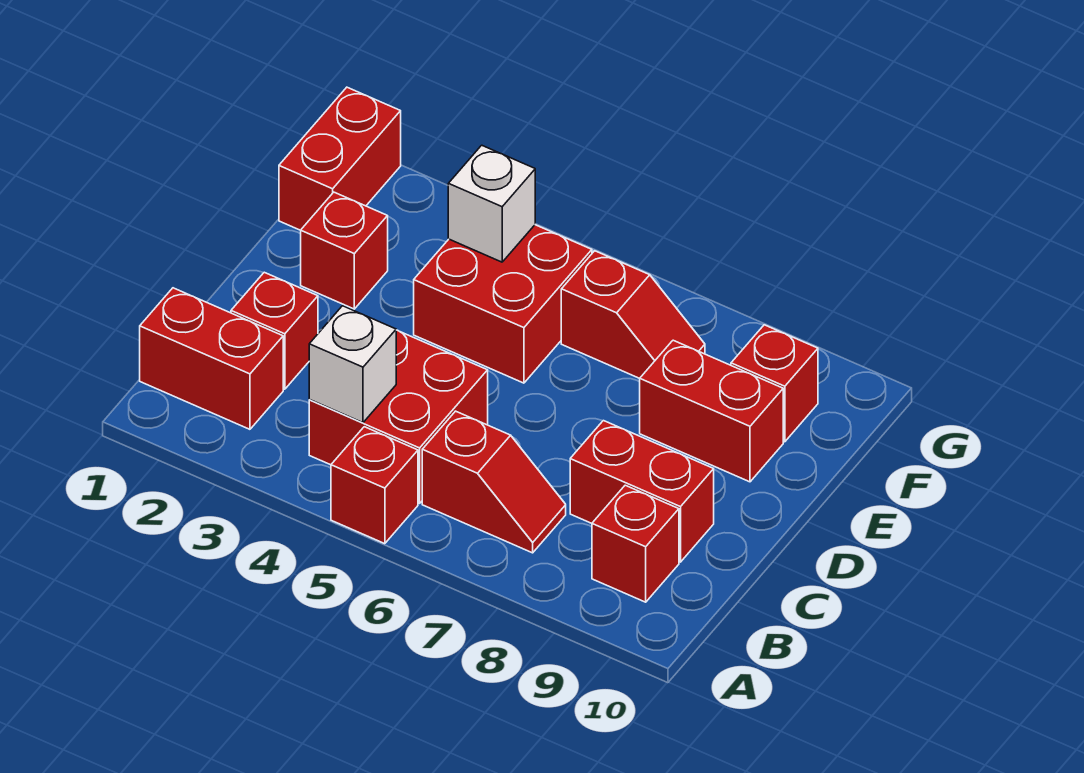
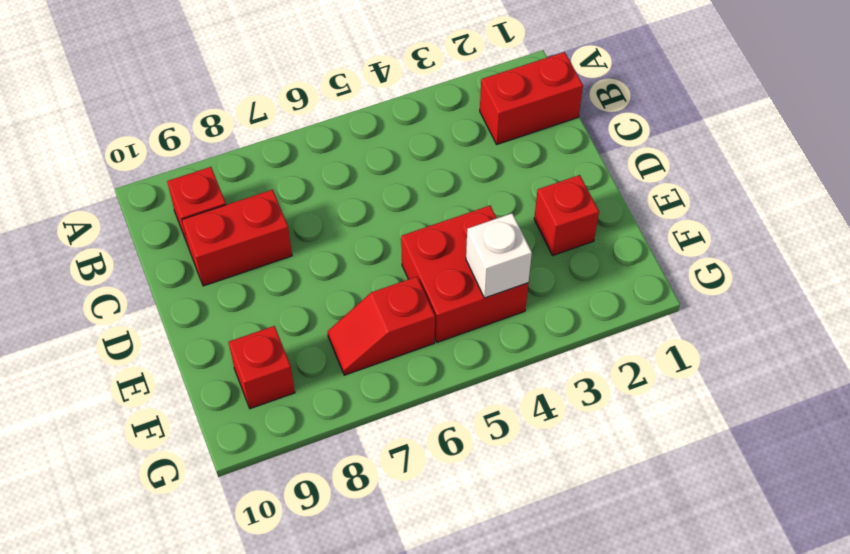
none -> red brick A5 level 1
none -> red brick B4:C5 level 1
none -> red slope B6:B7 level 1 top 6

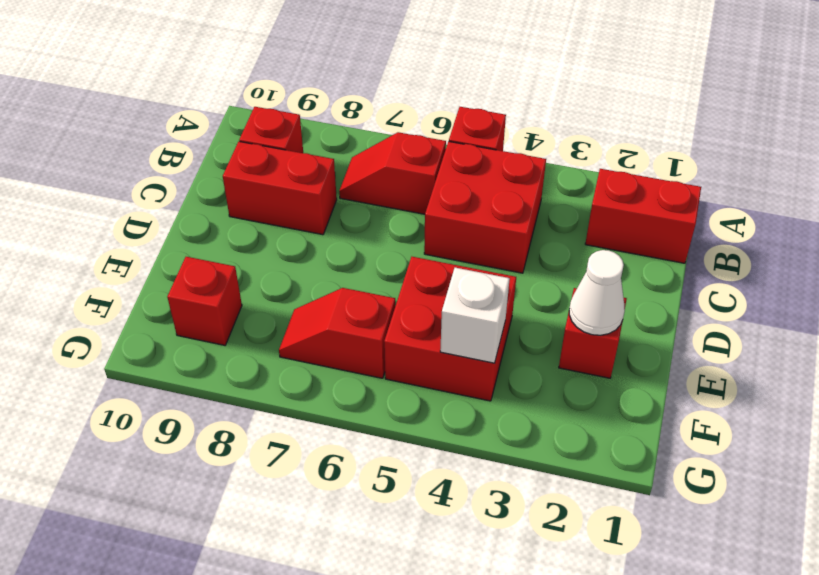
white cone E2 level 2 -> none
none -> red brick C2 level 1
none -> red brick E8:E9 level 1
none -> red brick F1:G1 level 1

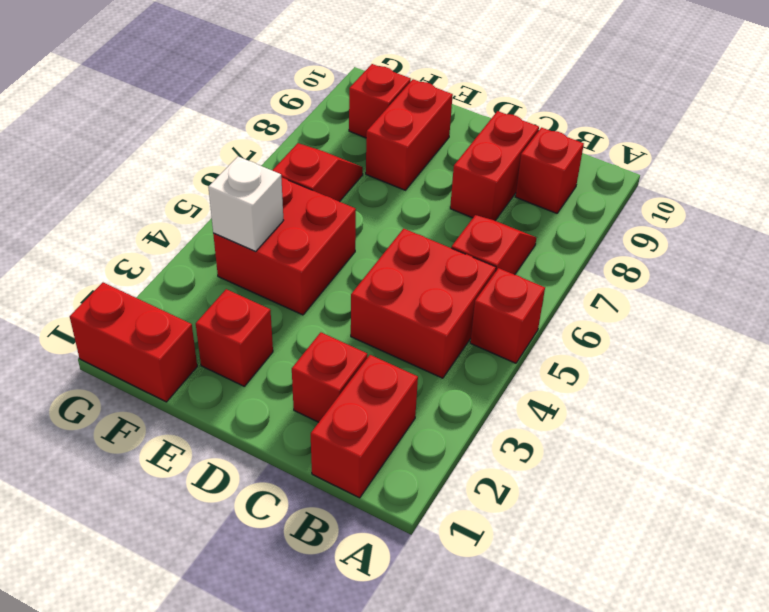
none -> white brick B4 level 2

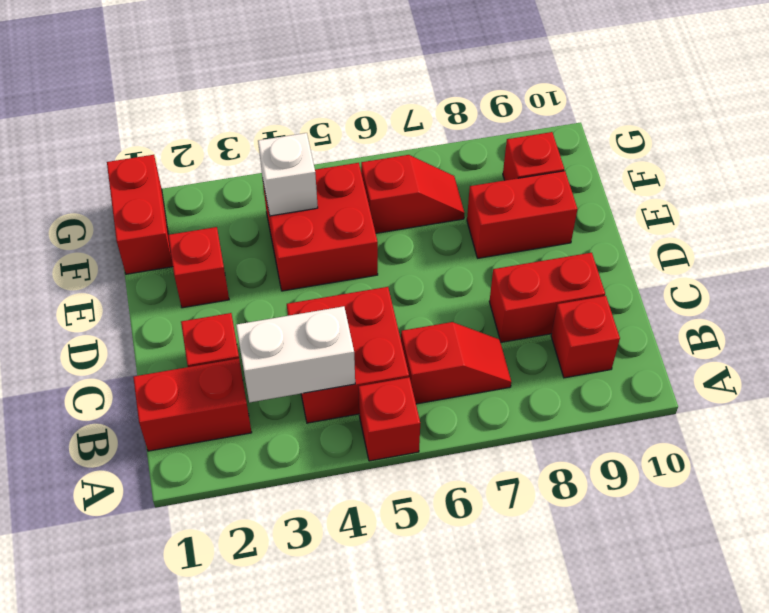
white brick B3:B4 level 2 -> white brick B4 level 2

